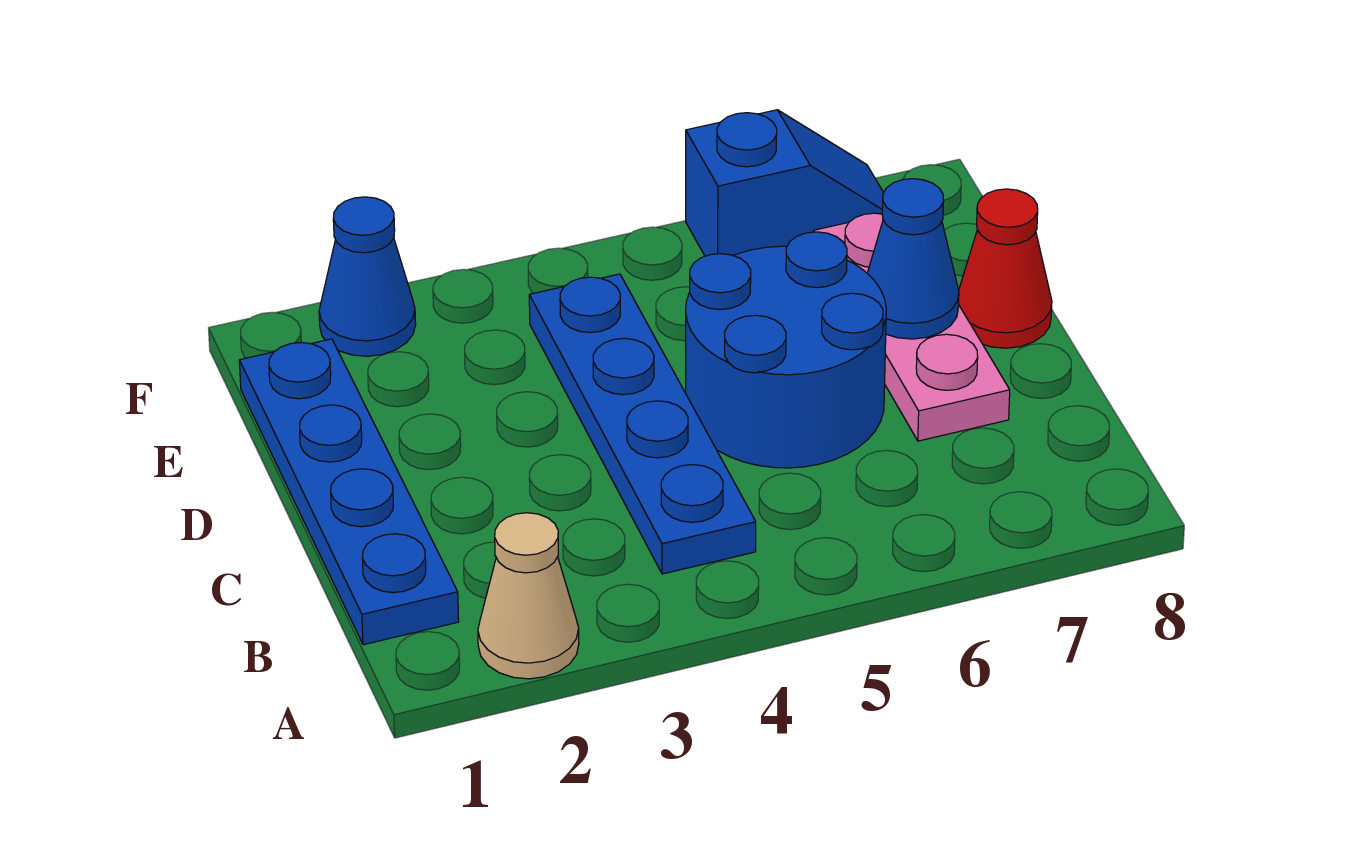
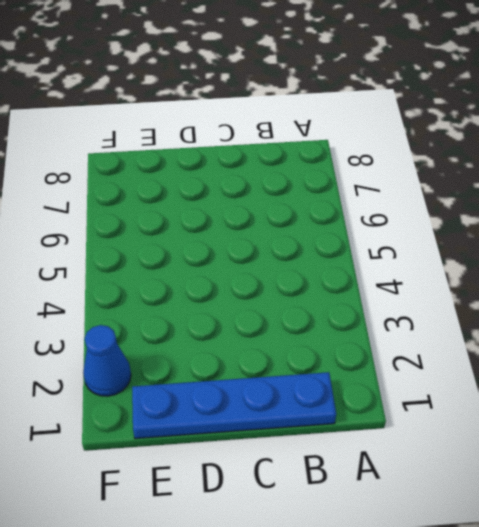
none -> tan cone A2 level 1
none -> blue plate B4:E4 level 1

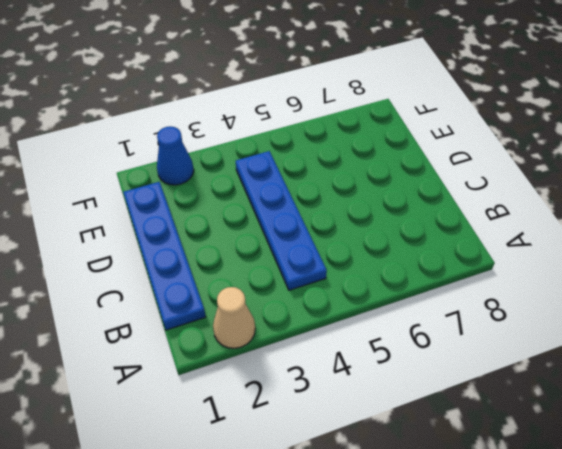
none -> blue round brick C5:D6 level 1
none -> pink plate C7:E7 level 1

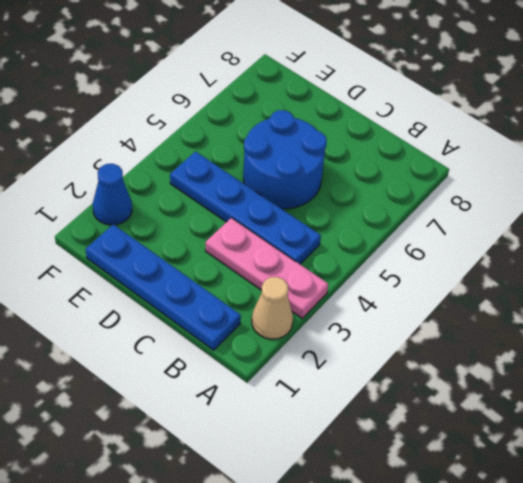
pink plate A3:C3 level 1 -> pink plate C7:E7 level 1
none -> red cone D8 level 1
none -> blue slope F6:F7 level 1 top 6

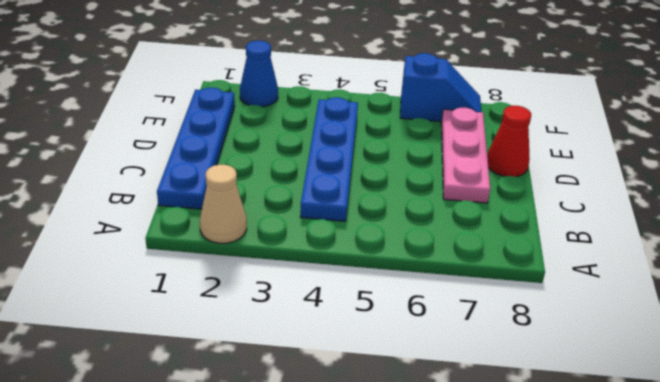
none -> blue round brick C5:D6 level 1
none -> blue cone D7 level 2

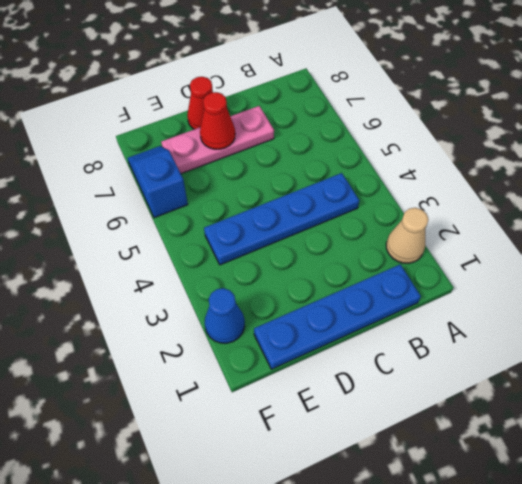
red cone D7 level 2 -> blue cone D7 level 2
none -> blue round brick C5:D6 level 1

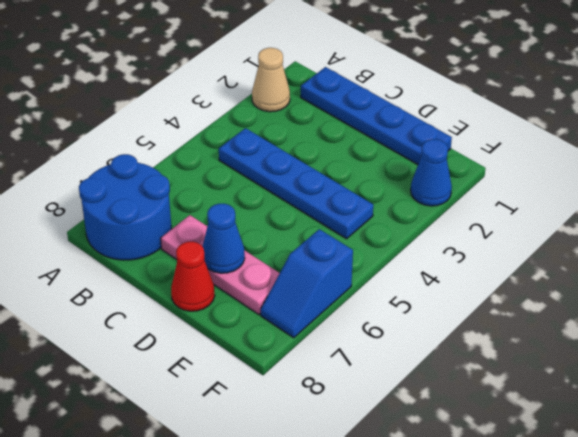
blue round brick A7:B8 level 1 -> blue round brick C5:D6 level 1

